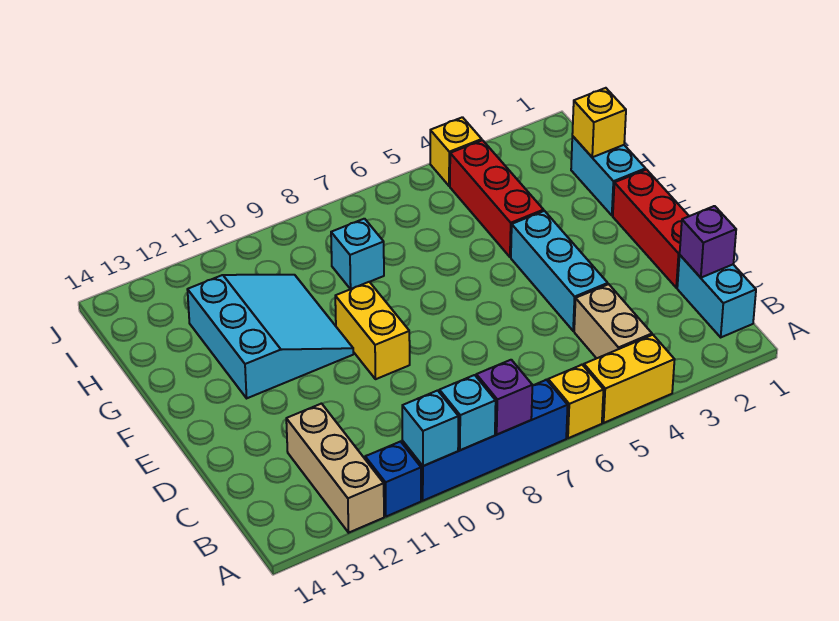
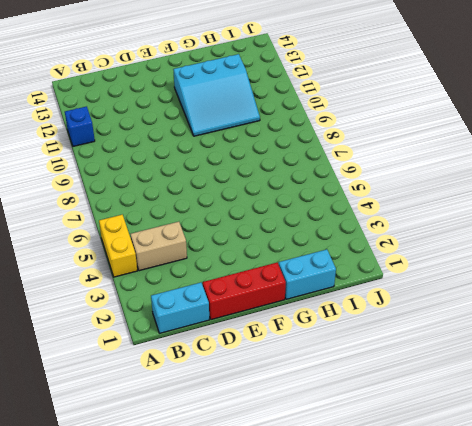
none -> yellow brick A6 level 1
none -> blue brick A7:A10 level 1
none -> tan brick A12:C12 level 1

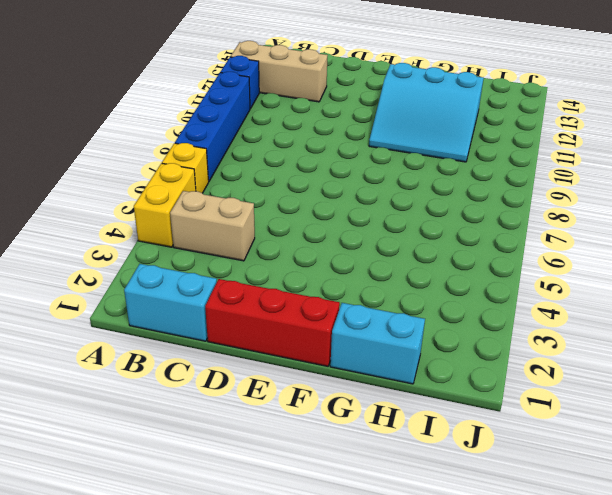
none -> cyan brick D4:F4 level 1
none -> yellow brick E9:F9 level 1
none -> red brick G4:I4 level 1

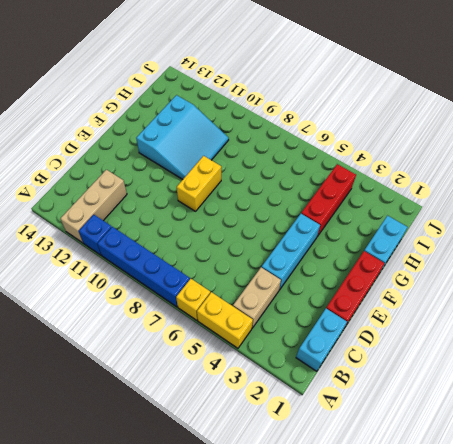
none -> cyan brick H8 level 1
none -> yellow brick J4 level 1
none -> purple brick A8 level 2

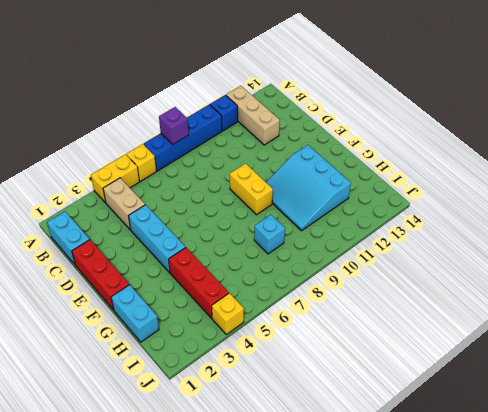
none -> cyan brick A9 level 2
none -> cyan brick A10 level 2
none -> purple brick C1 level 2

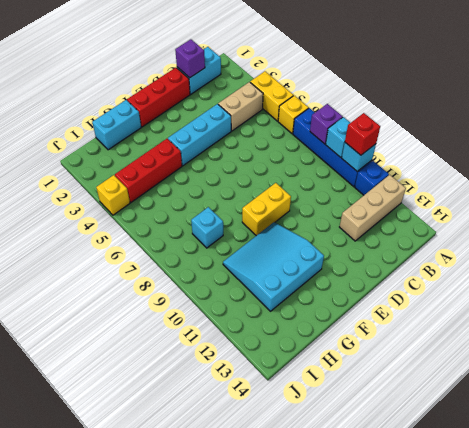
red brick A10 level 3 -> none
none -> yellow brick H1 level 2

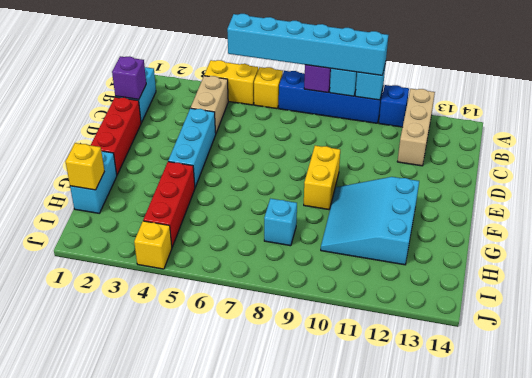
cyan brick A5:A10 level 3 -> none

